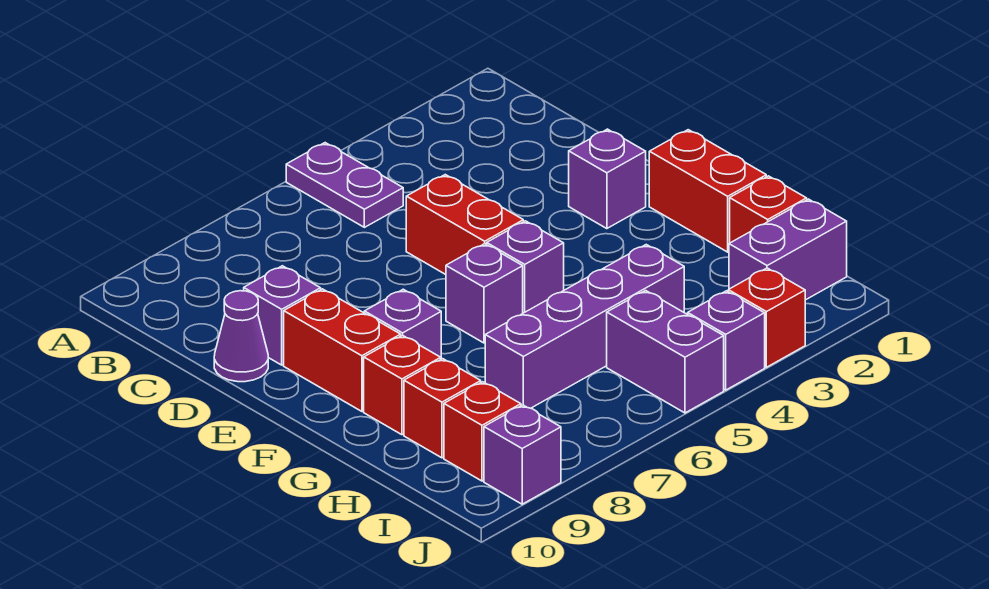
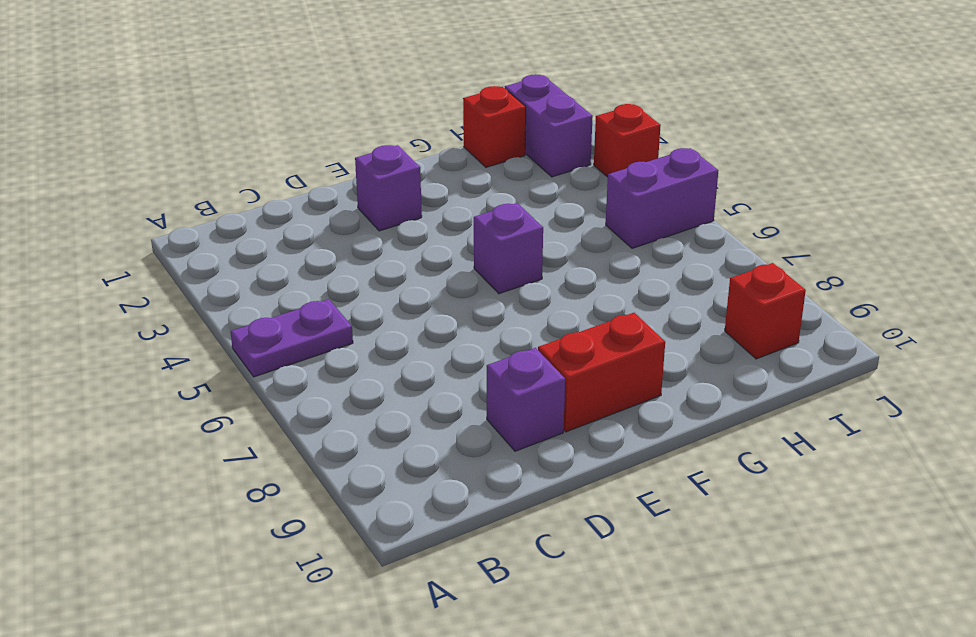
none -> red brick D5:E5 level 1
none -> purple cone D10 level 1
none -> red brick F1:G1 level 1

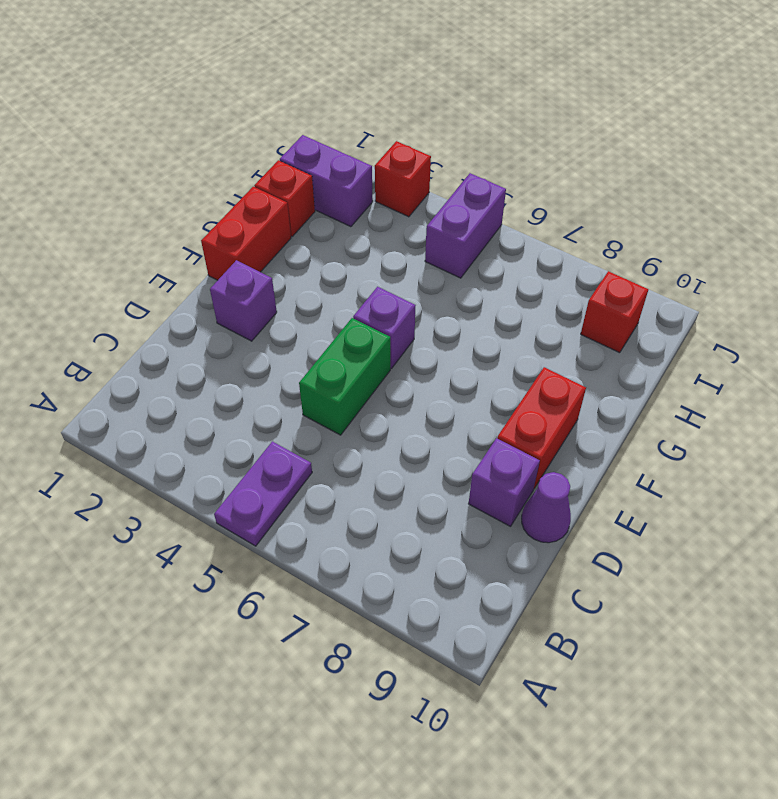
green brick D5:E5 level 1 -> red brick D5:E5 level 1
none -> purple brick F6 level 1
none -> purple brick F8 level 1
none -> red brick G9 level 1

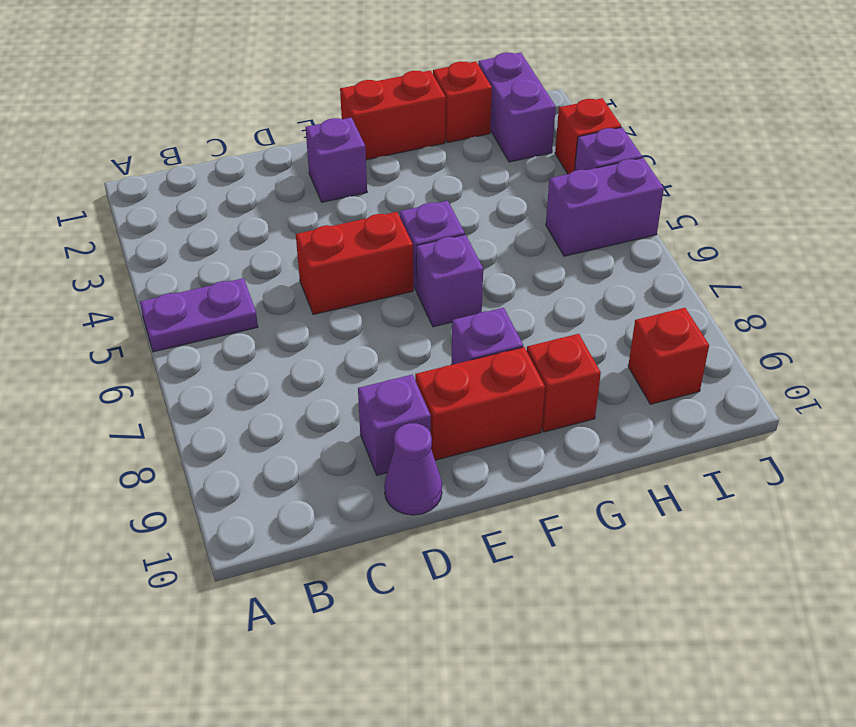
none -> purple brick H4:H7 level 1
none -> red brick H9 level 1
none -> purple brick J9 level 1

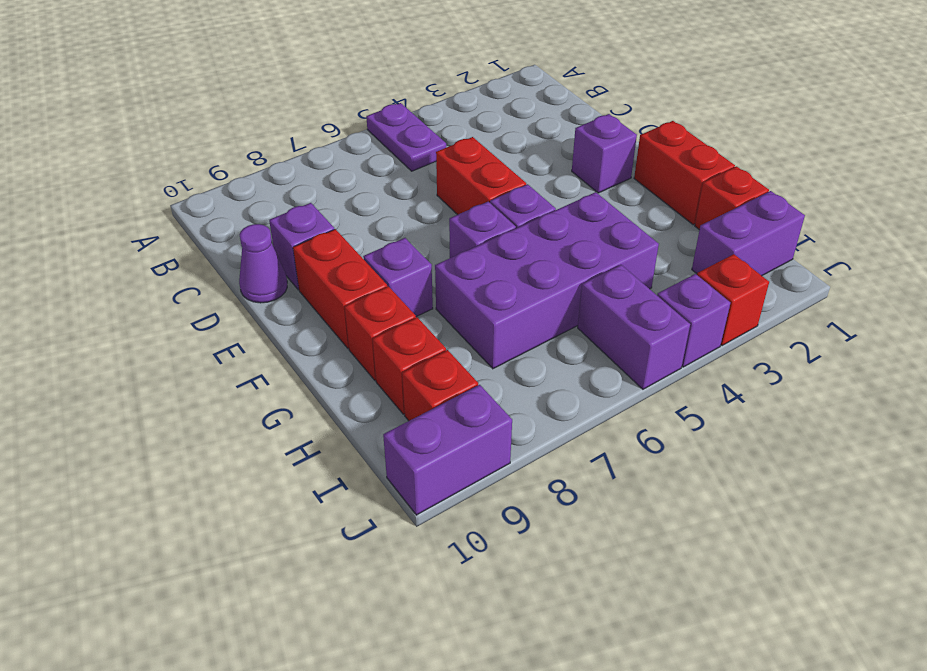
purple brick G4:H7 level 1 -> purple brick H4:H7 level 1
purple brick J9:J10 level 1 -> purple brick J9 level 1

